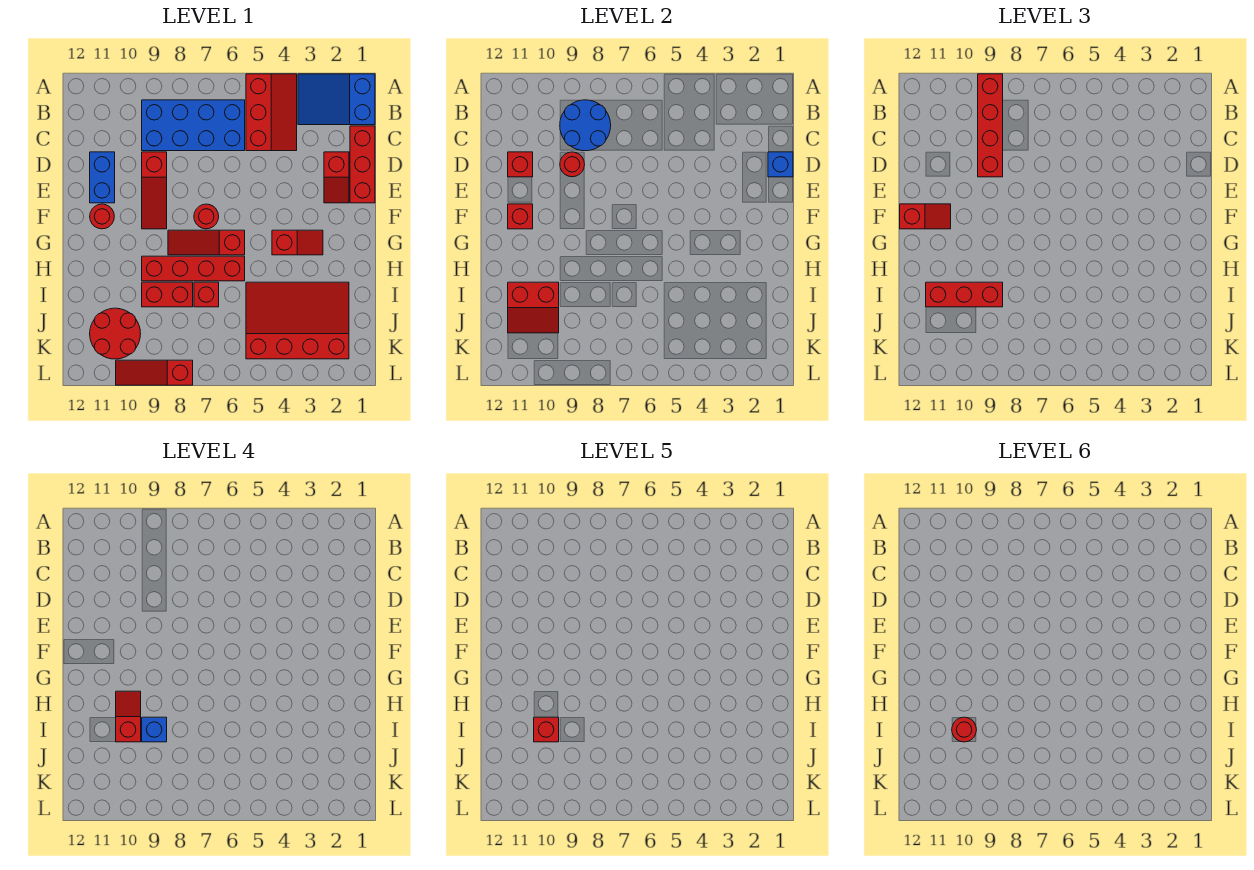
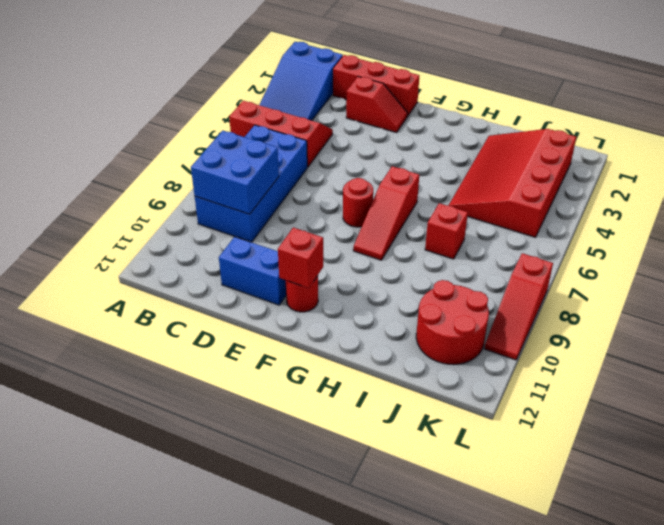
blue brick B8:C9 level 2 -> blue round brick B8:C9 level 2
none -> red slope D9:F9 level 1 top D
none -> red slope G3:G4 level 1 top 4
none -> red brick H6:H9 level 1
none -> red brick I8:I9 level 1

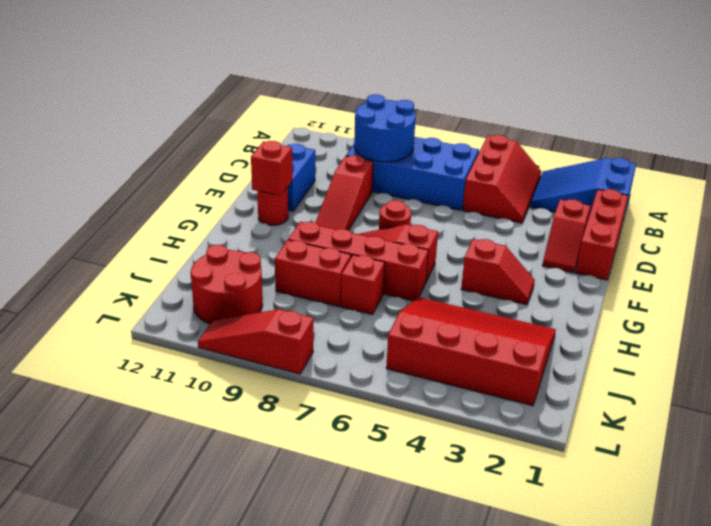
none -> blue brick D1 level 2
none -> red round brick D9 level 2
none -> red brick D11 level 2
none -> red slope I10:J11 level 2 top I

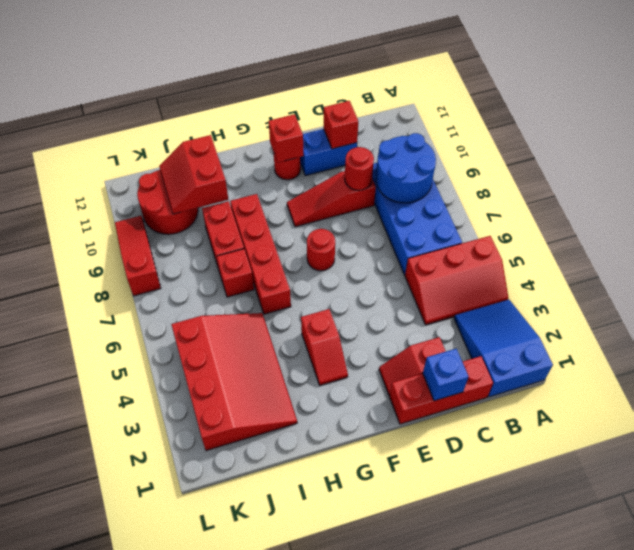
none -> red slope G6:G8 level 1 top 6
none -> red brick A9:D9 level 3
none -> red slope F11:F12 level 3 top 12
none -> red brick I9:I11 level 3

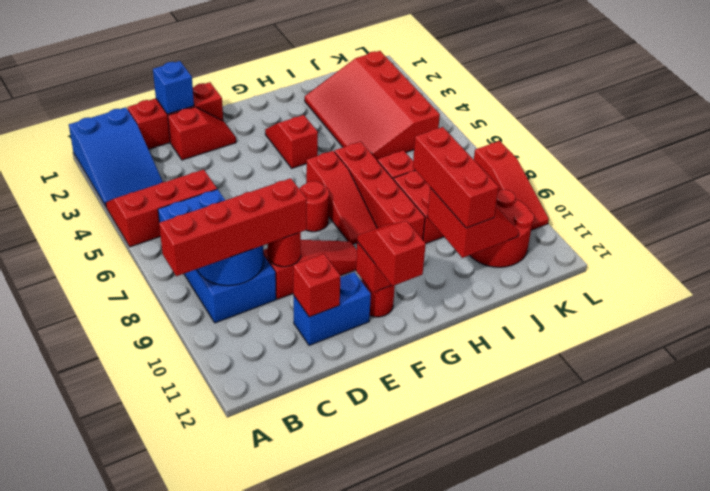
none -> red slope H10:I10 level 4 top I
none -> blue brick I9 level 4
none -> red brick I10 level 5
none -> red round brick I10 level 6

